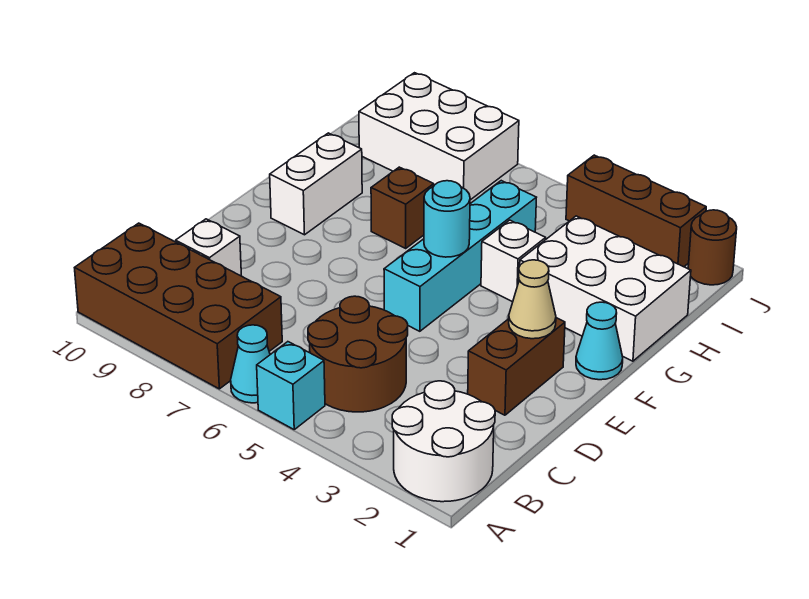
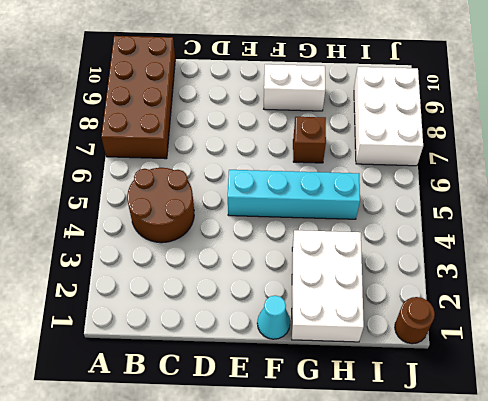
none -> white round brick A1:B2 level 1
none -> cyan brick A5 level 1
none -> cyan cone A6 level 1

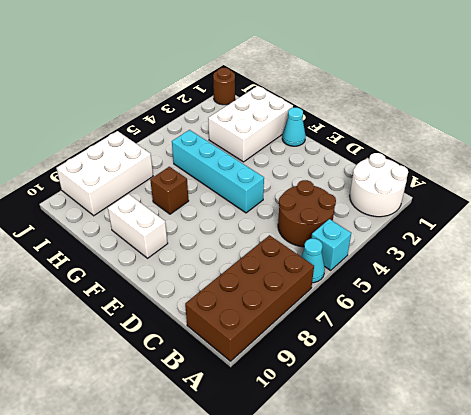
none -> white brick C9 level 1
none -> brown brick D2:E2 level 1
none -> white brick G4 level 1

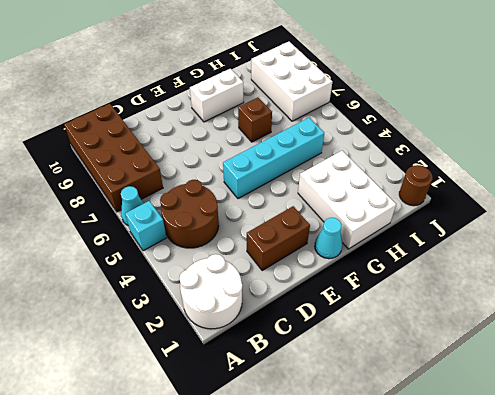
none -> white brick C9 level 1
none -> white brick G4 level 1
none -> brown brick J2:J4 level 1

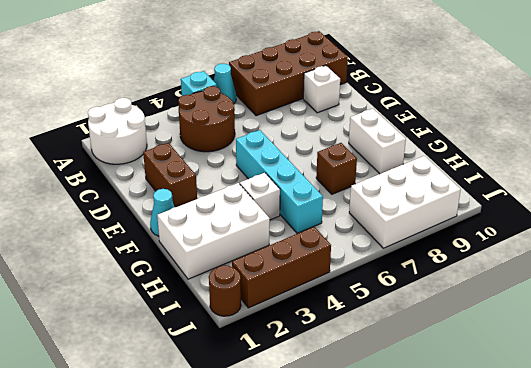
none -> tan cone E2 level 2
none -> cyan round brick F5 level 2

